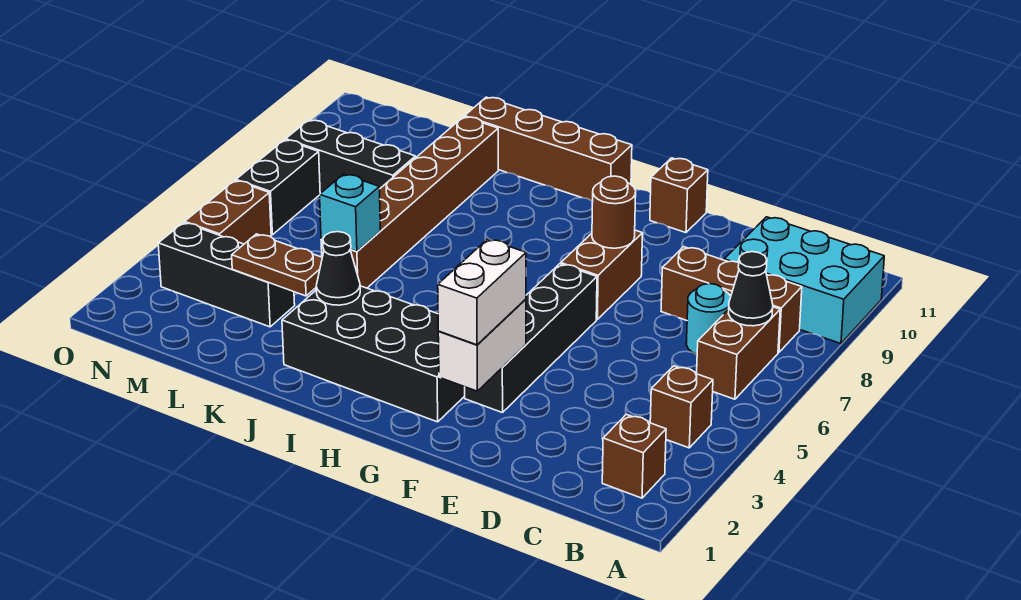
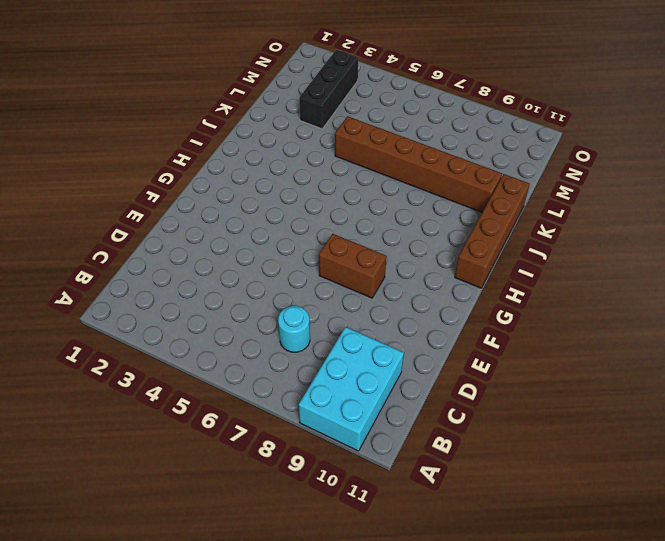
none -> brown brick B2 level 1
none -> brown brick B4 level 1
none -> brown brick B6:B7 level 1

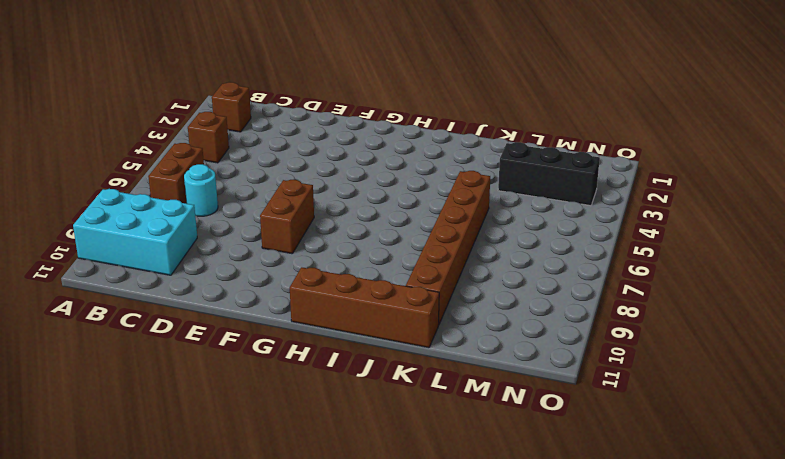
none -> brown brick B8:D8 level 1
none -> black brick F3:F6 level 1
none -> brown brick F11 level 1

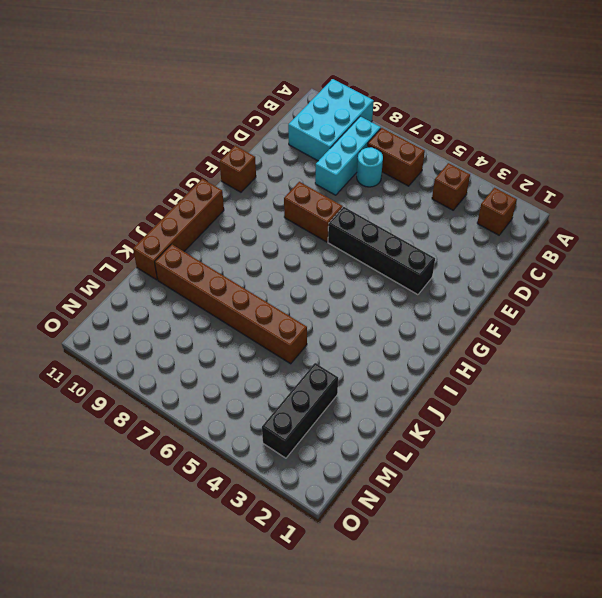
cyan brick B8:D8 level 1 -> brown brick B8:D8 level 1
none -> black brick G2:J3 level 1
none -> black brick L8:N8 level 1
none -> brown brick N4:N5 level 1

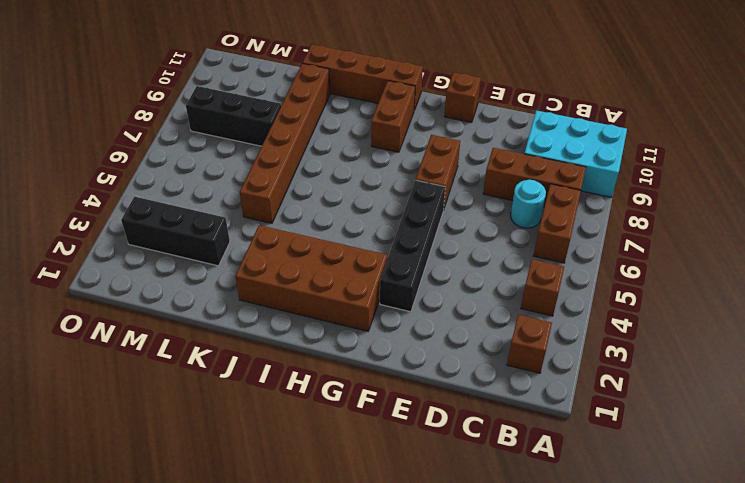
brown brick G2:J3 level 1 -> black brick G2:J3 level 1
brown brick H9:H10 level 1 -> brown brick N4:N5 level 1
none -> black brick N6:N7 level 1
none -> black cone B7 level 2
none -> white brick F2:F3 level 2

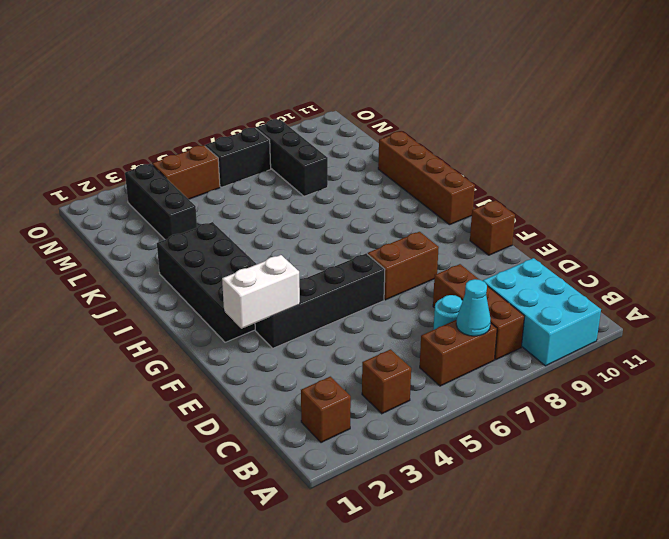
cyan cone B7 level 2 -> black cone B7 level 2
none -> brown brick K5:K10 level 1
none -> brown round brick F8 level 2
none -> black cone J3 level 2

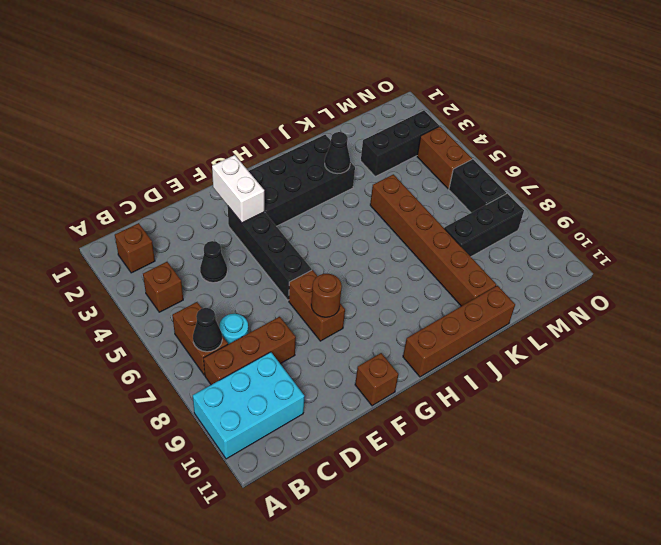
black cone D4 level 1 -> none
none -> brown plate K3:L3 level 2
none -> cyan brick K5 level 2
none -> white brick F2:F3 level 3

